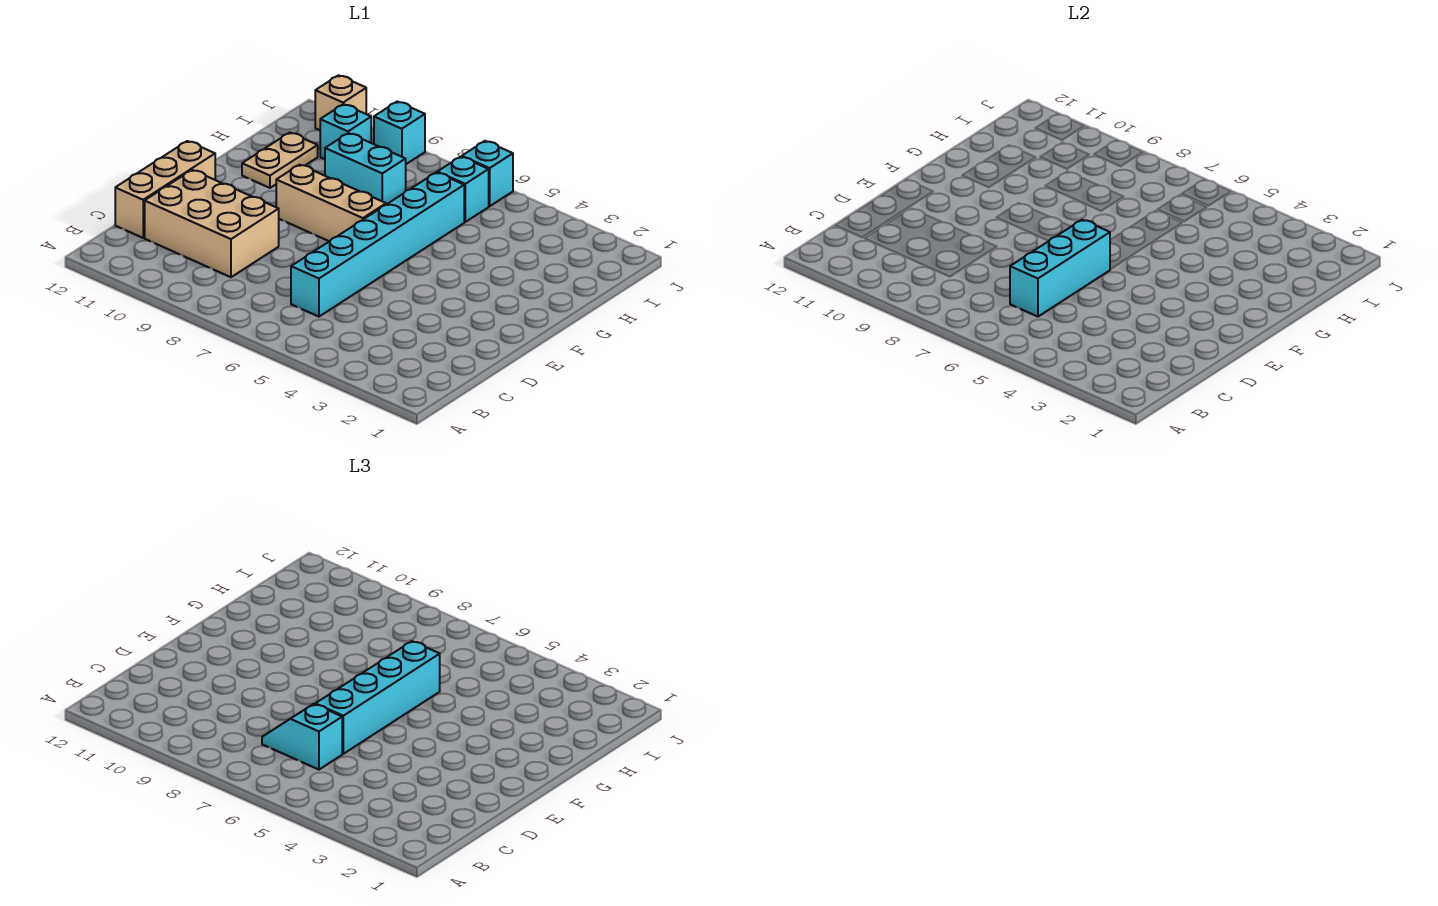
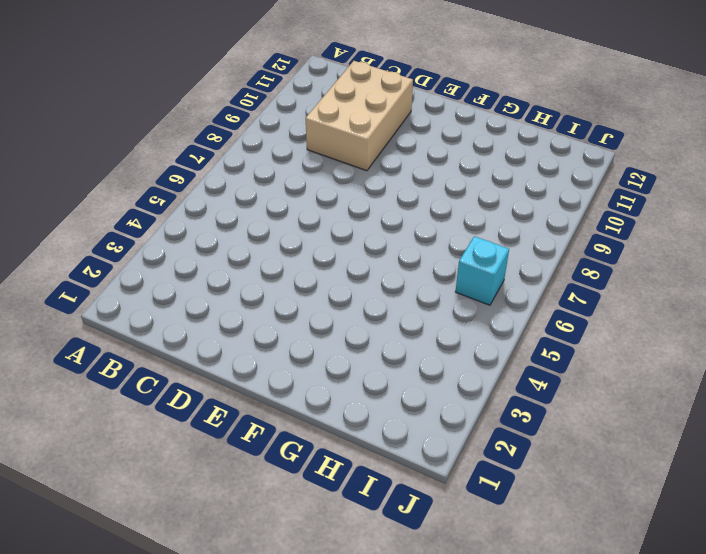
none -> cyan brick C6:H6 level 1
none -> tan brick C12:E12 level 1
none -> tan brick F7:F9 level 1

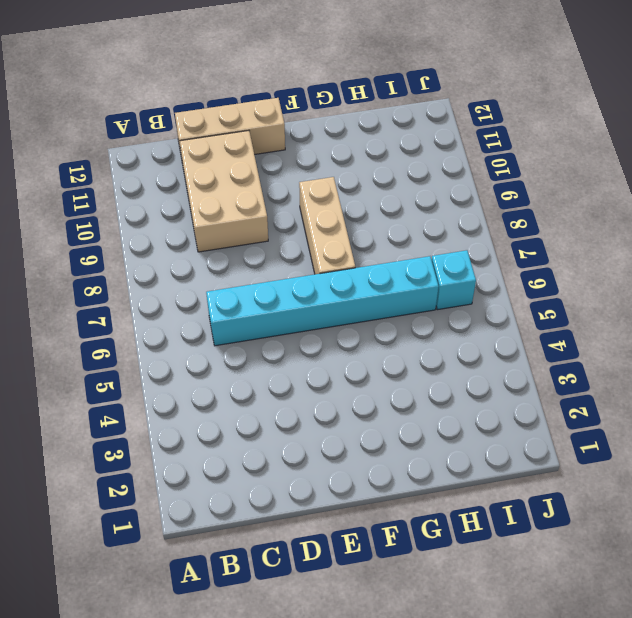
none -> tan plate G11:H11 level 1
none -> cyan brick H8:H9 level 1
none -> cyan brick I10 level 1

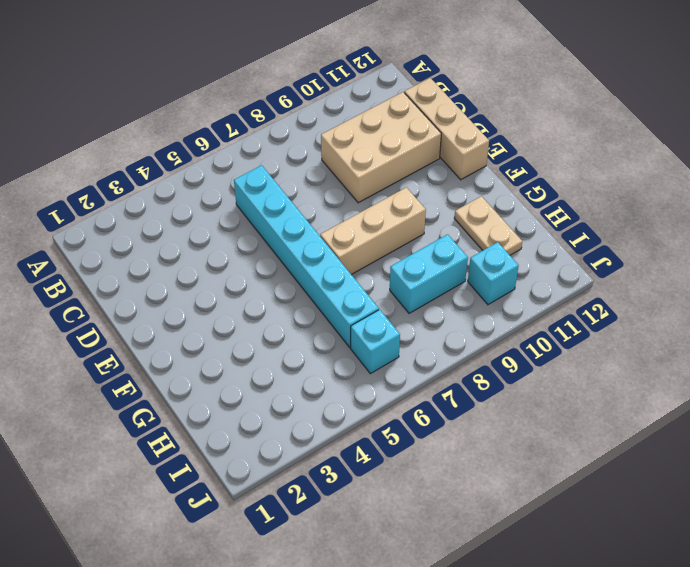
none -> cyan brick J6 level 1
none -> cyan brick J9 level 1
none -> tan brick J11 level 1

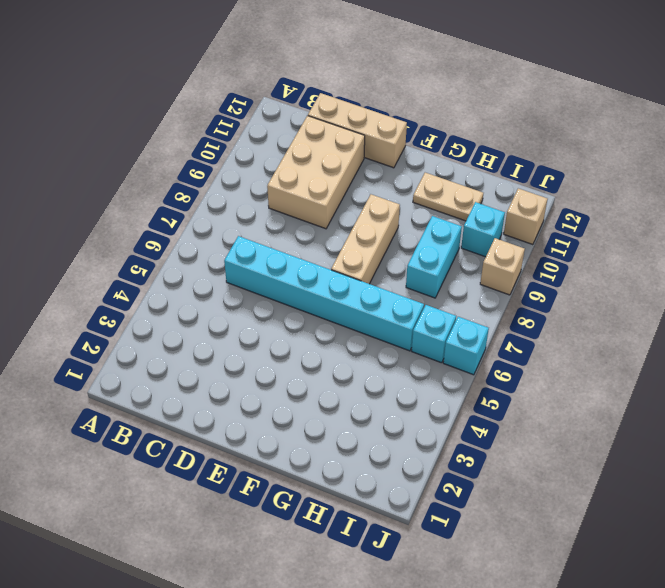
tan brick J9 level 1 -> cyan brick J9 level 1
none -> cyan brick C6:E6 level 2
none -> cyan slope C6:C7 level 3 top 6
none -> cyan brick D6:G6 level 3

